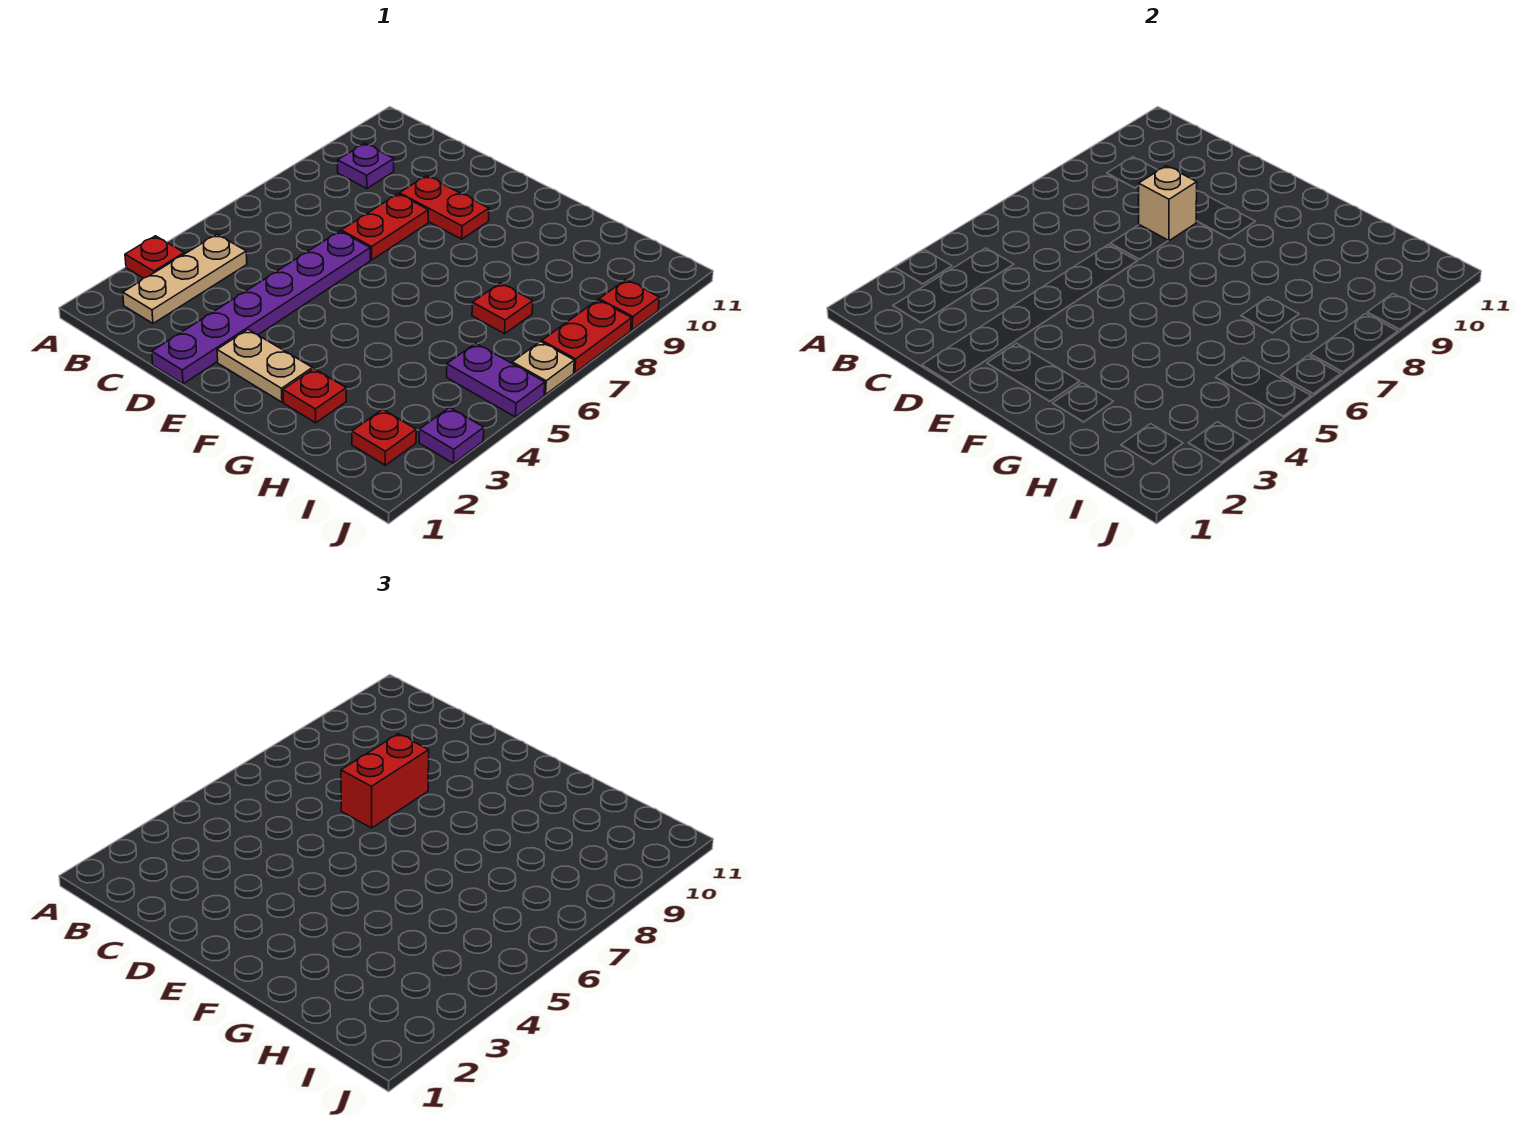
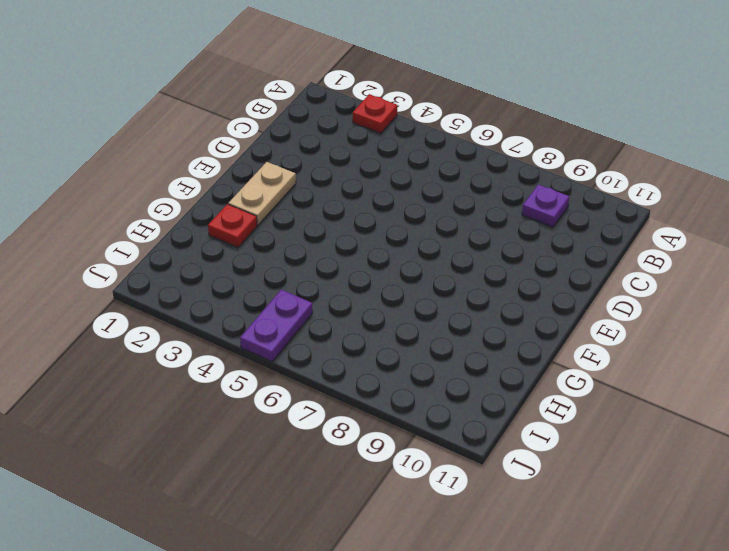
none -> tan plate B2:B4 level 1
none -> purple plate D1:D6 level 1
none -> red plate D7:D8 level 1

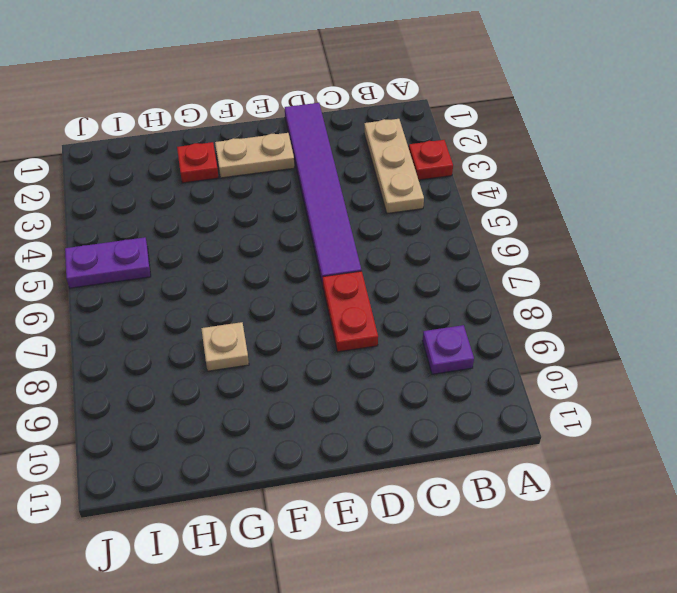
purple tile D1:D6 level 1 -> purple plate D1:D6 level 1
tan plate G8 level 1 -> tan plate J6 level 1
none -> red plate D9:E9 level 1
none -> red plate H7 level 1
none -> red plate I2 level 1

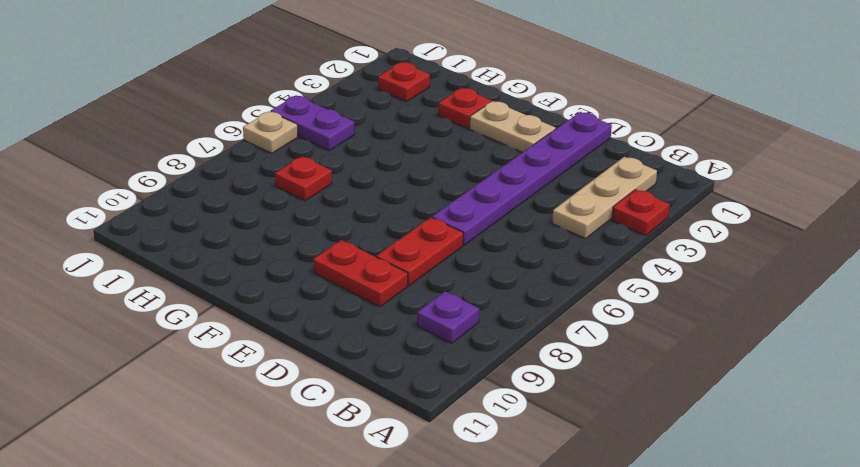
none -> purple plate J3 level 1
none -> red plate J7:J8 level 1
none -> red plate J9 level 1

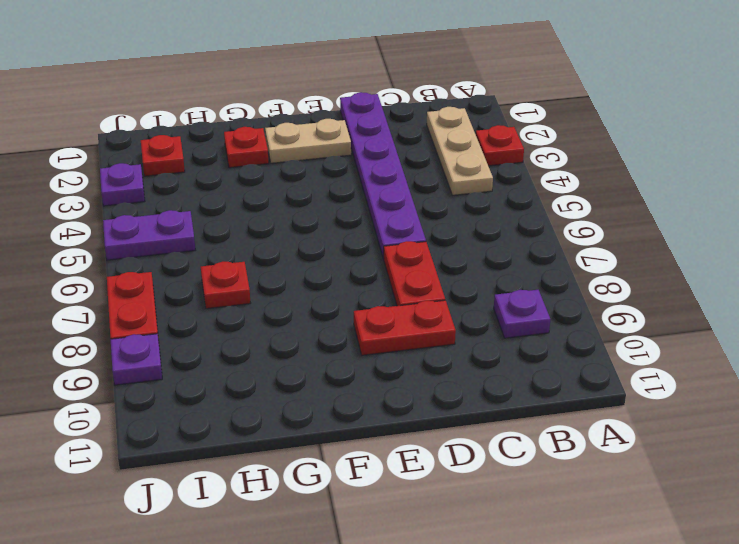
purple plate J9 level 1 -> red plate J9 level 1
none -> tan plate J6 level 1
none -> tan brick D8 level 2
none -> red brick D7:D8 level 3

